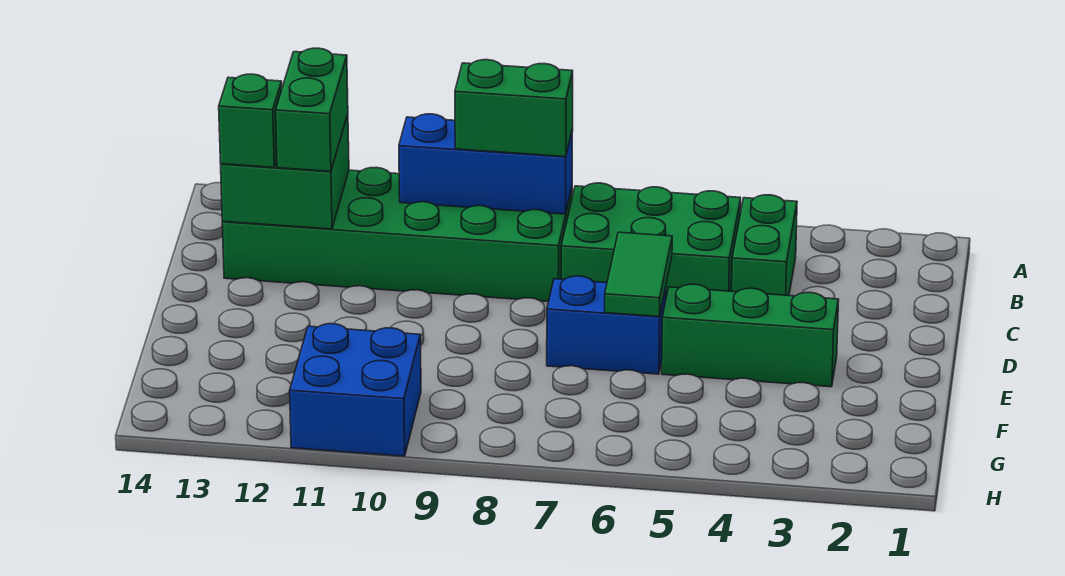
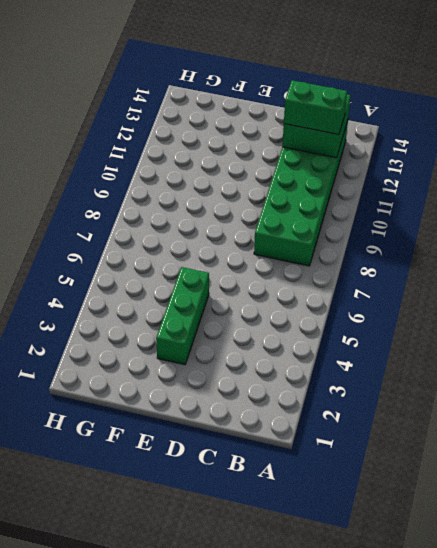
none -> green brick B4:C4 level 1
none -> green brick B5:C7 level 1
none -> blue brick E6:E7 level 1

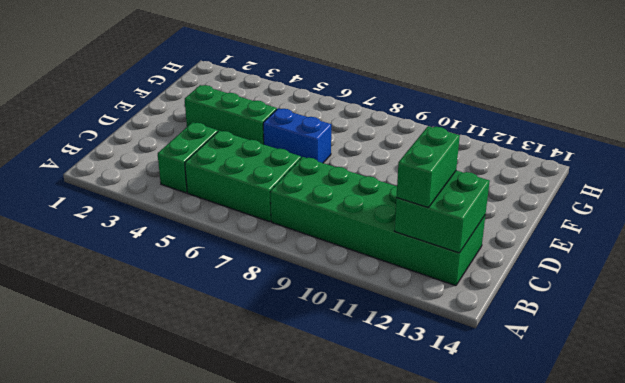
none -> blue brick G10:H11 level 1
none -> blue brick B8:B10 level 2
none -> green tile D6:E6 level 2

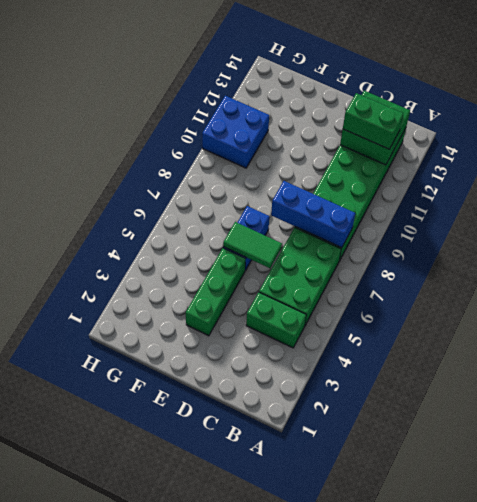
blue brick B8:D8 level 2 -> blue brick B8:B10 level 2
none -> green brick B8:B9 level 3
none -> green brick C13 level 3

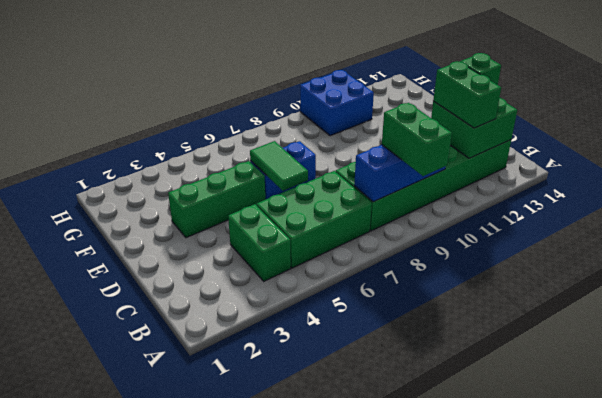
green brick A9:B9 level 3 -> green brick B8:B9 level 3

